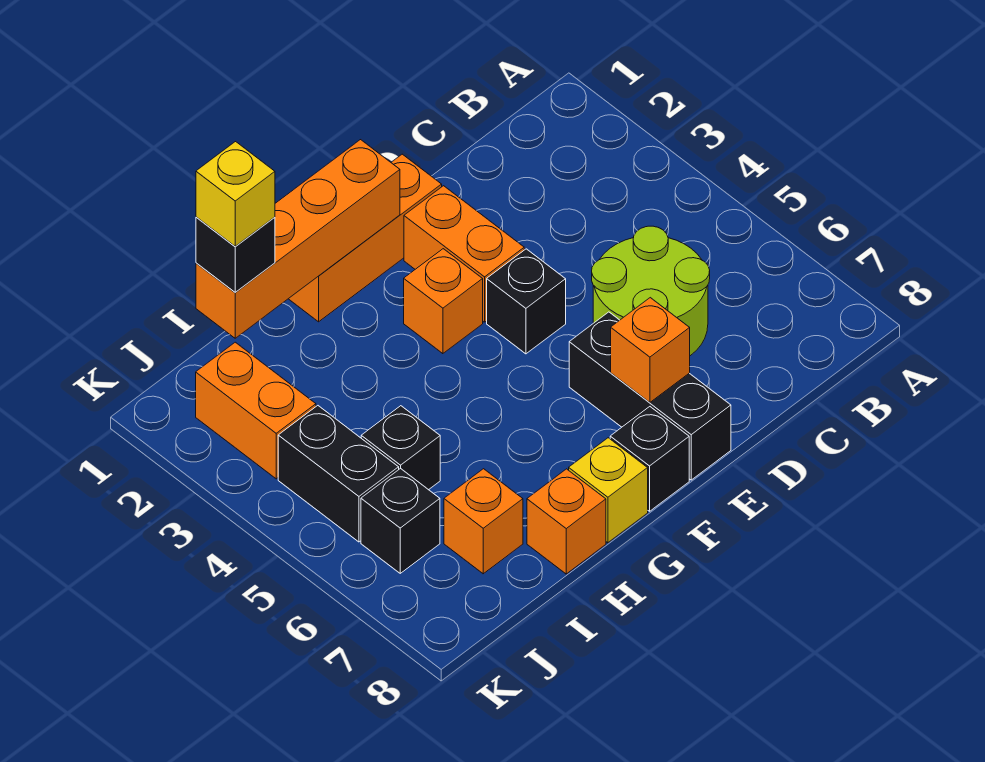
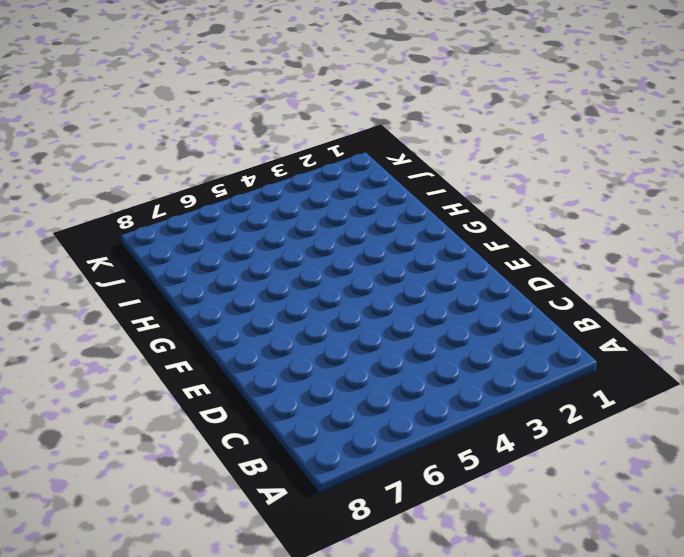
none -> lime round brick C5:D6 level 1
none -> orange brick E1:G1 level 1
none -> orange brick E2:E3 level 1

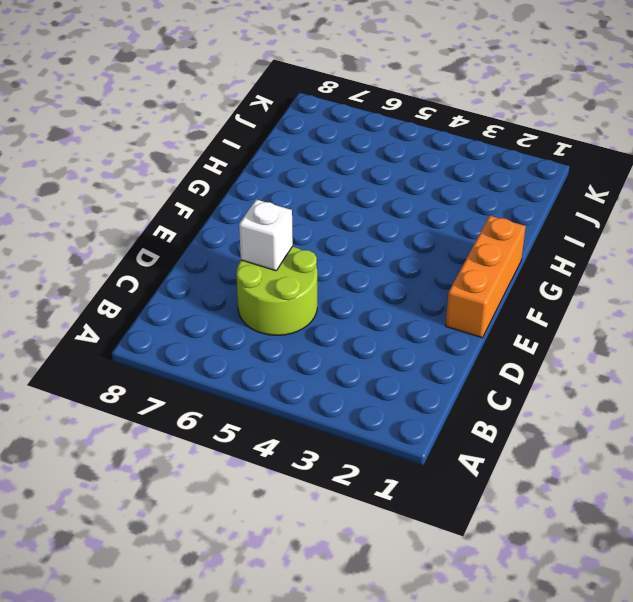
white brick D6 level 2 -> none
none -> orange brick E2:E3 level 1
none -> black brick E4 level 1
none -> black brick E6:E8 level 1

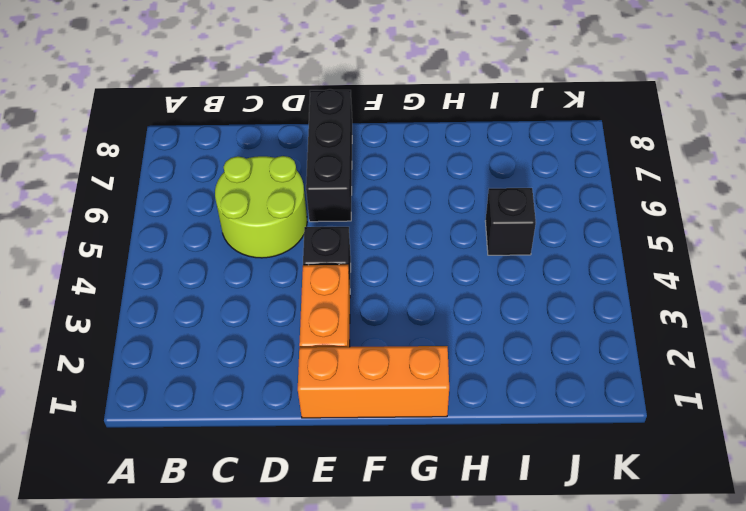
none -> orange brick F3 level 1
none -> black brick F8 level 1
none -> yellow brick G8 level 1

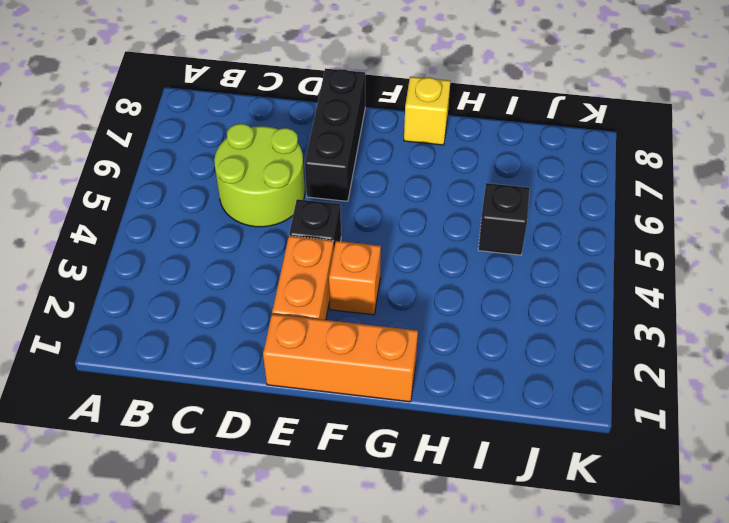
none -> black brick F8 level 1
none -> orange brick H8 level 1
none -> orange brick I7 level 1

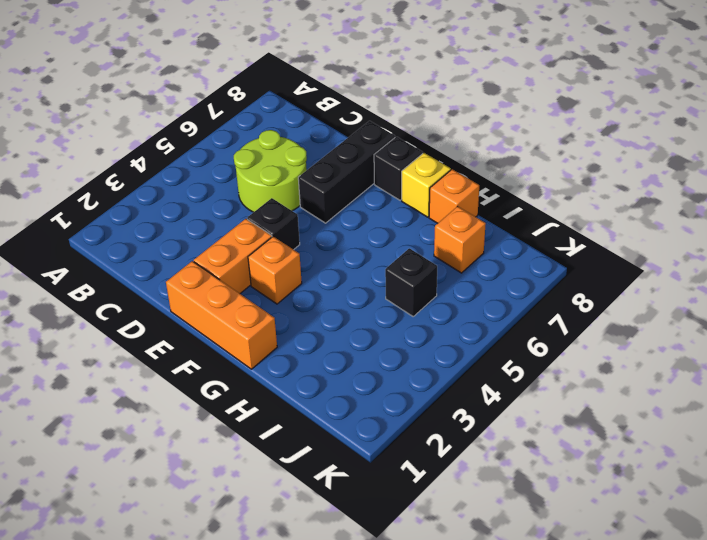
none -> orange brick J2:J3 level 1
none -> black brick J4:J5 level 1
none -> black brick J6 level 1

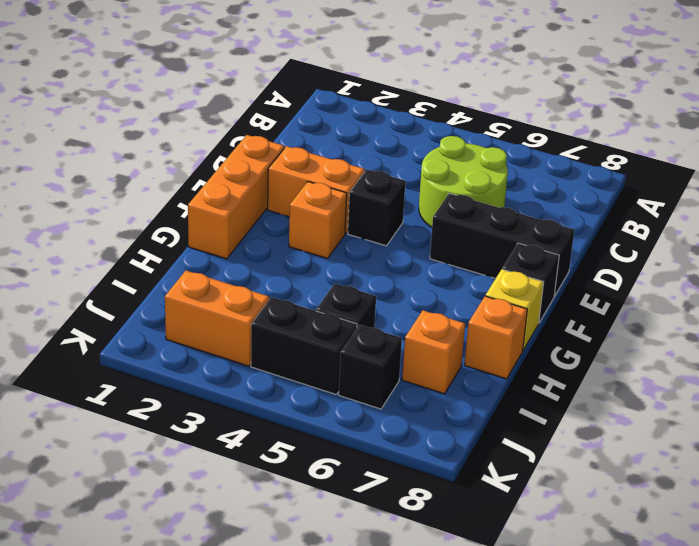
none -> orange brick E7 level 2
none -> orange brick F1:I1 level 2
none -> black brick I1 level 3

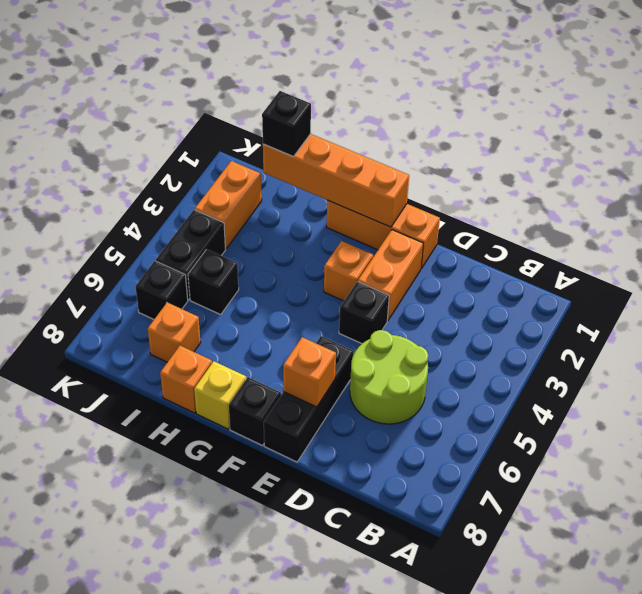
none -> yellow brick I1 level 4

